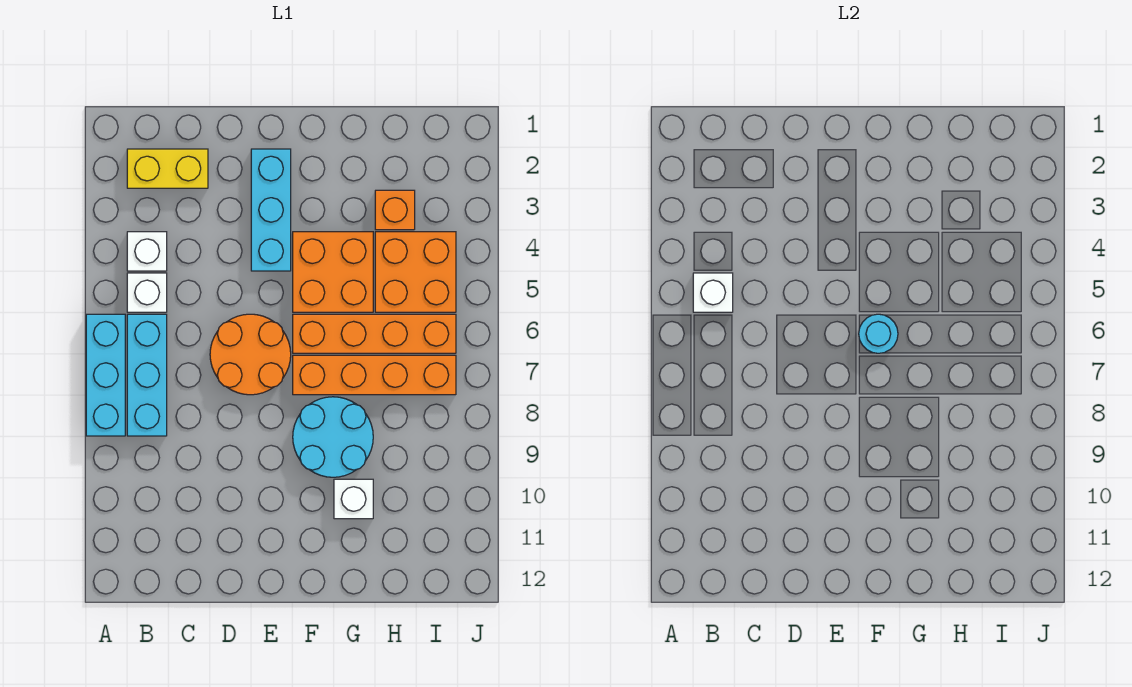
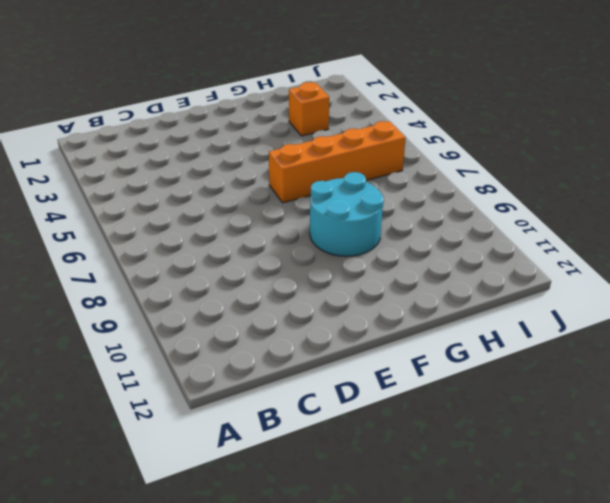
none -> cyan brick A6:A8 level 1
none -> yellow brick B2:C2 level 1
none -> white brick B4 level 1

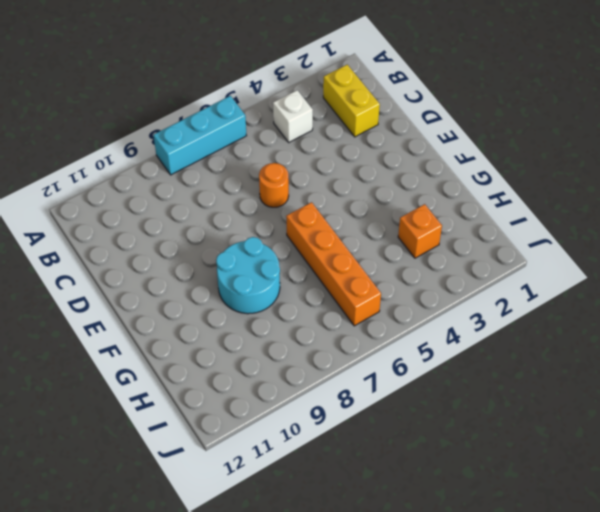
orange round brick D6 level 1 -> orange round brick D6:E7 level 1
none -> white brick B5 level 1
none -> cyan brick B6:B8 level 1
none -> cyan brick E2:E4 level 1

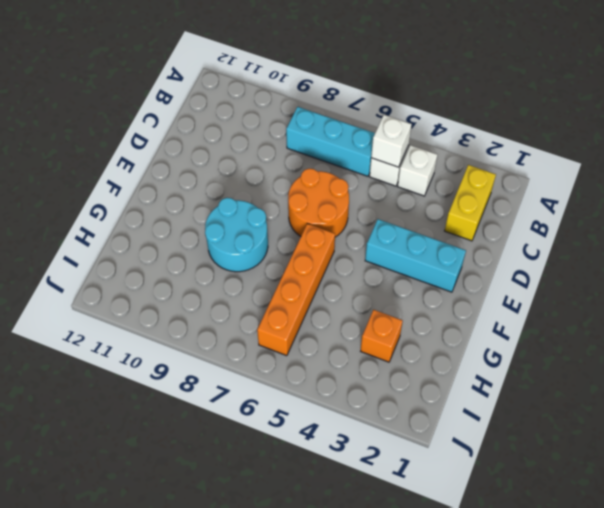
none -> cyan brick A6:A8 level 1
none -> orange brick F4:G5 level 1
none -> orange brick F7:I7 level 1

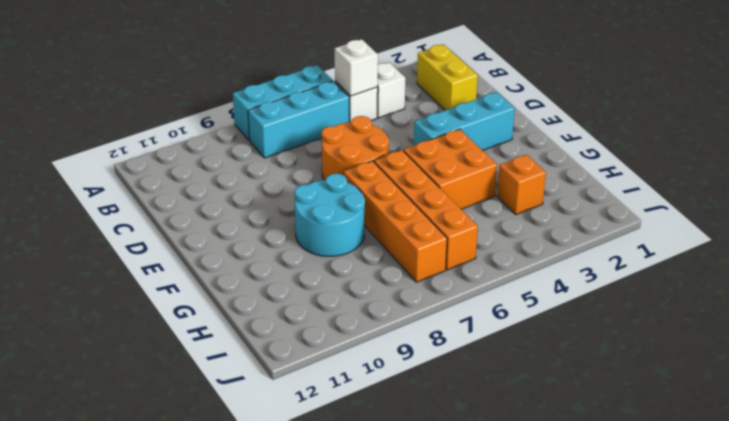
none -> white brick G10 level 1
none -> orange brick H4:I5 level 1
none -> cyan round brick F6 level 2

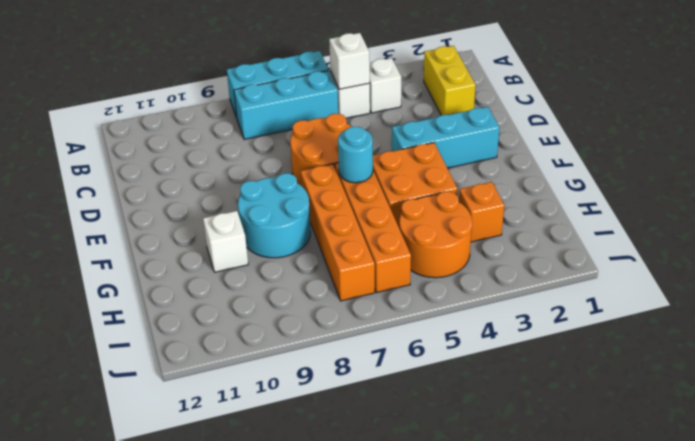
orange round brick H4:I5 level 1 -> orange brick H4:I5 level 1

